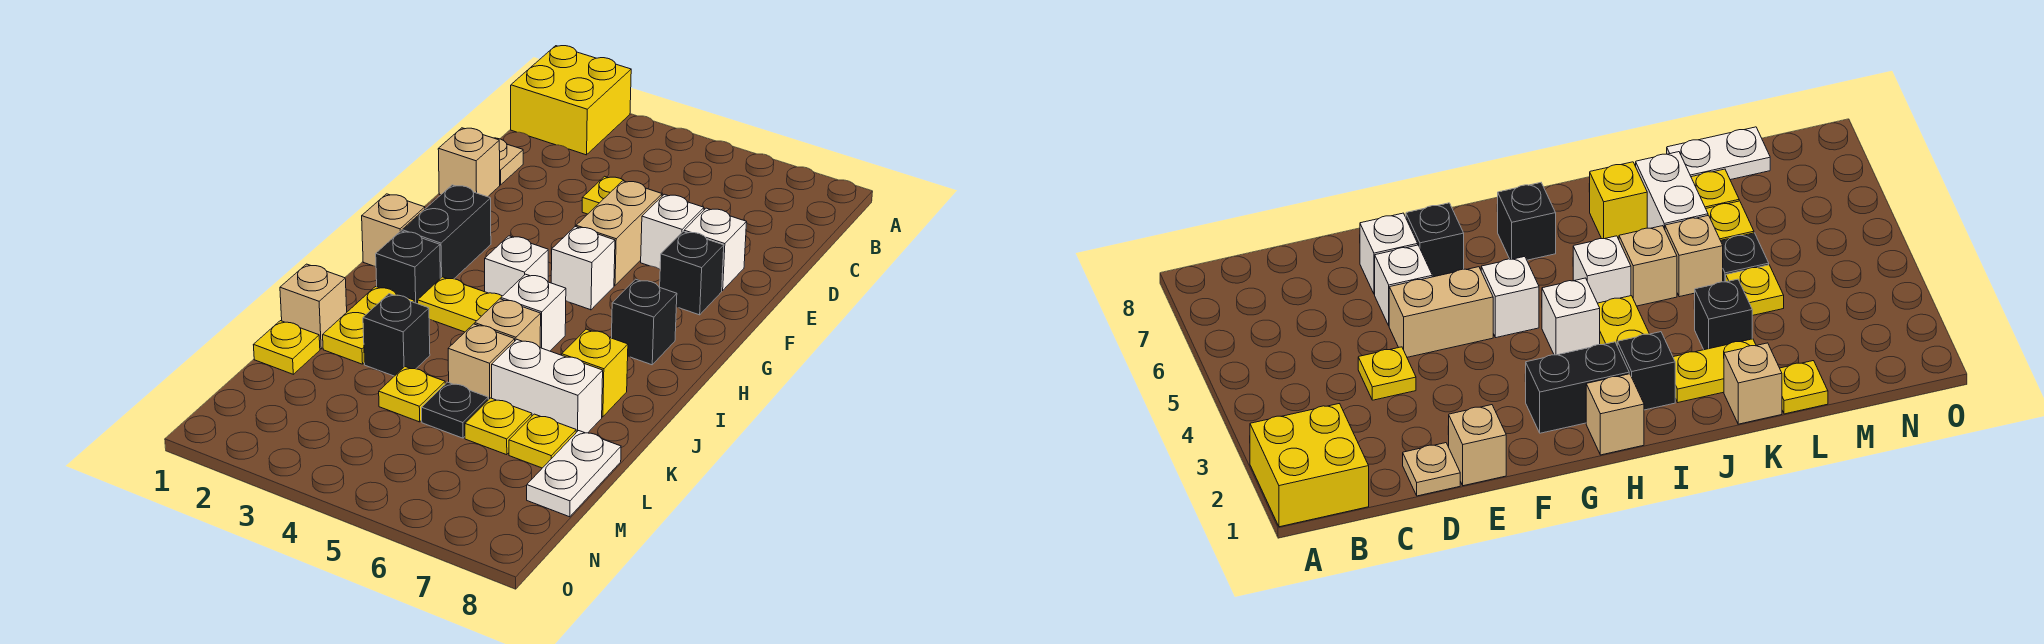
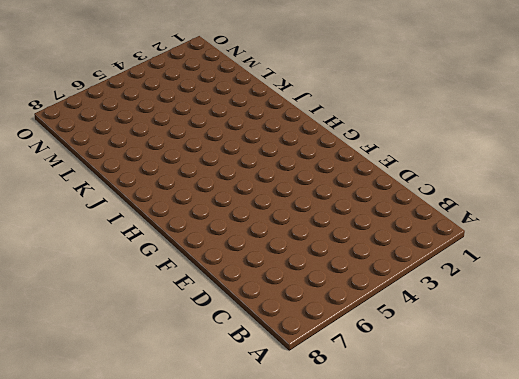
none -> yellow brick A1:B2 level 1
none -> tan plate D1 level 1
none -> yellow plate D4 level 1

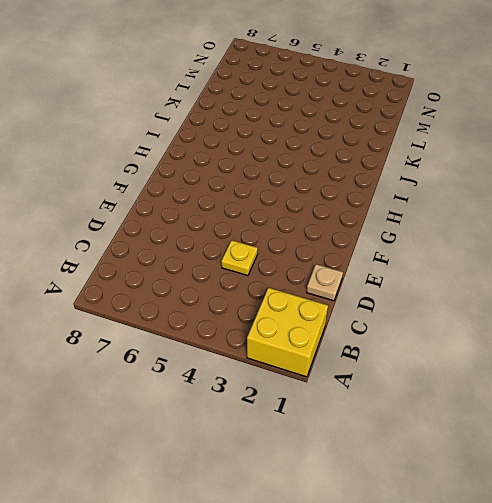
none -> tan brick E1 level 1
none -> tan brick E5:F5 level 1
none -> white brick E6 level 1

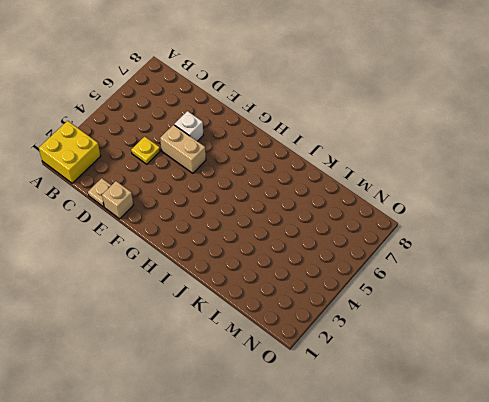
none -> white brick E7 level 1
none -> black brick F7 level 1
none -> black brick G2:H2 level 1

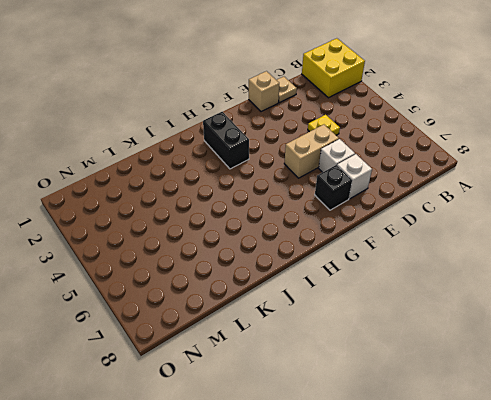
black brick H2:H3 level 1 -> black brick G2:H2 level 1
none -> white brick G5 level 1
none -> tan brick H1 level 1
none -> white brick H4 level 1

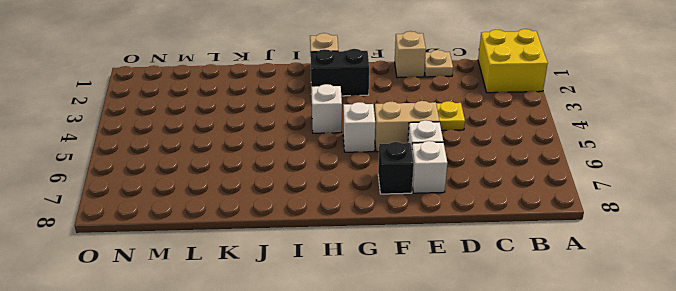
none -> black brick H7 level 1
none -> black brick I2 level 1
none -> yellow plate I3:I4 level 1

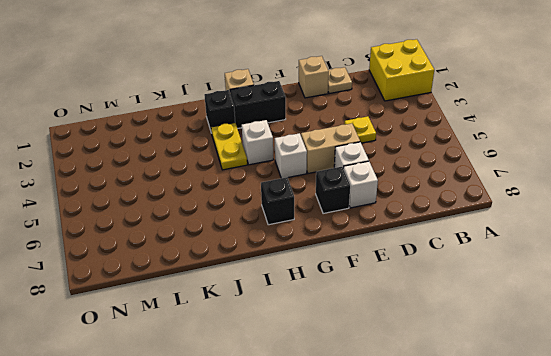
none -> white brick I5 level 1
none -> yellow plate J2:K2 level 1
none -> tan brick J5 level 1

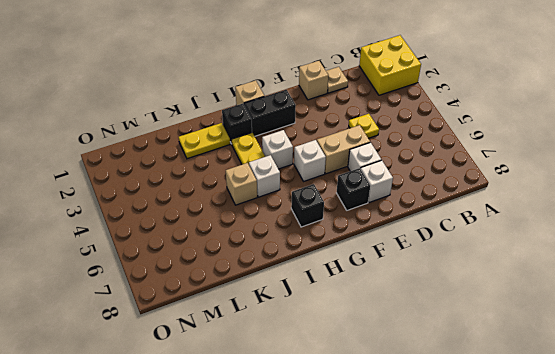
none -> yellow brick J7 level 1
none -> tan brick K1 level 1
none -> black brick K3 level 1

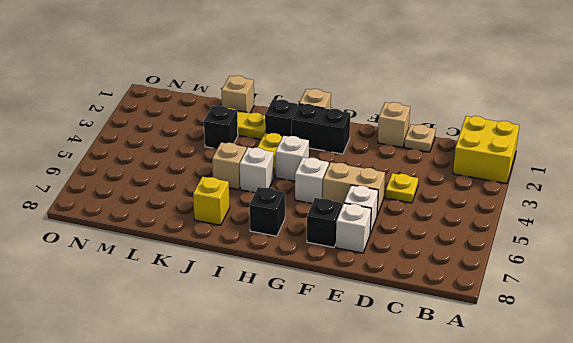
none -> tan brick K5 level 1
none -> white brick K6:K7 level 1
none -> yellow plate L1 level 1

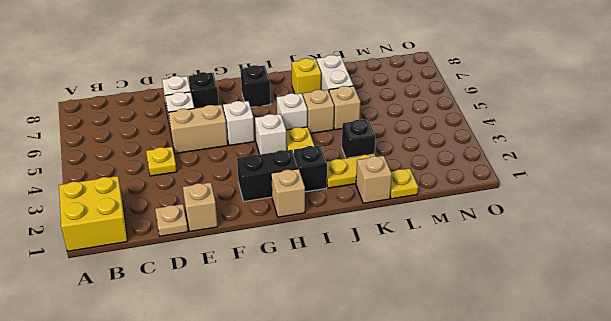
none -> yellow plate L4 level 1
none -> black plate L5 level 1
none -> yellow plate L6 level 1

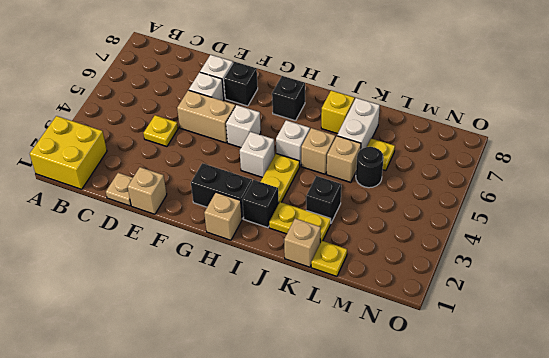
black round brick L5 level 1 -> black plate L5 level 1
none -> yellow plate L4 level 1
none -> yellow plate L7 level 1
none -> white plate L8:M8 level 1

